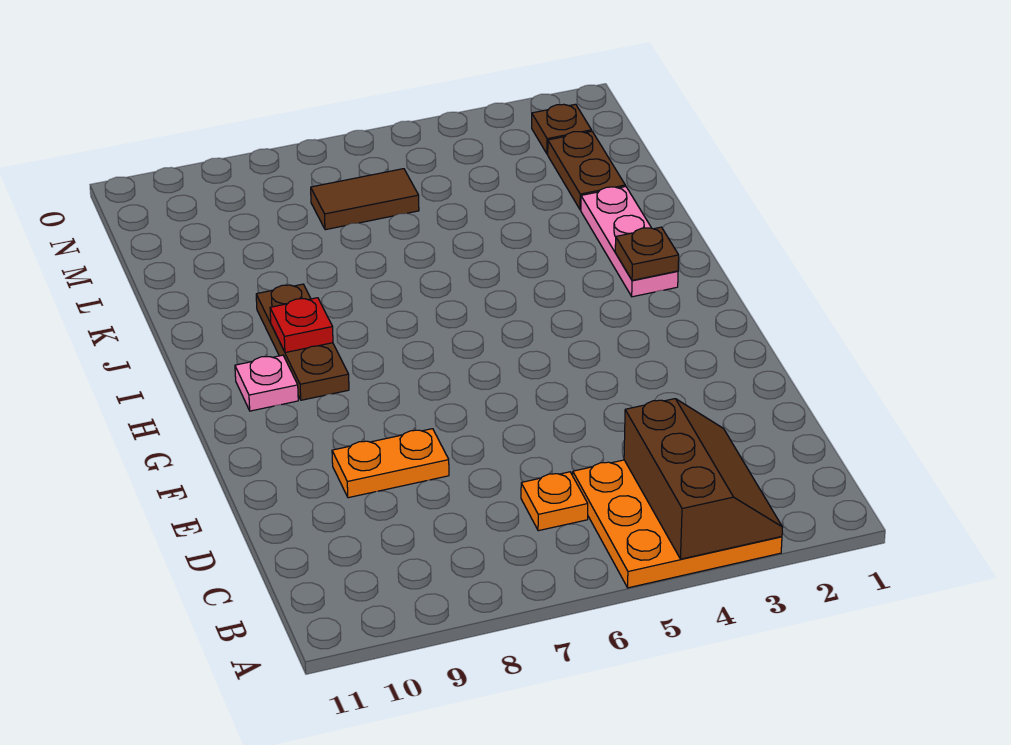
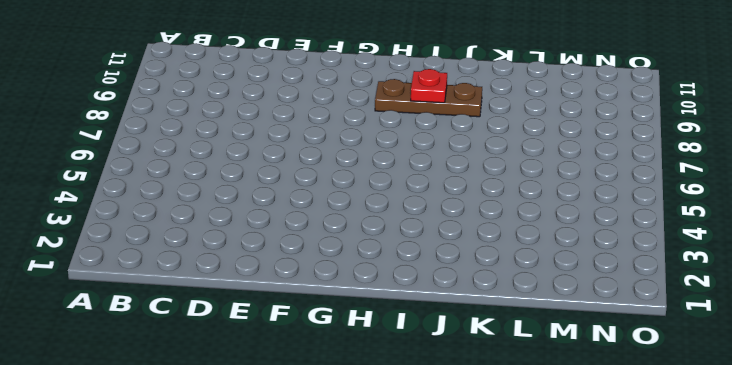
none -> orange plate A3:C5 level 1
none -> orange plate C6 level 1
none -> orange plate E8:E9 level 1

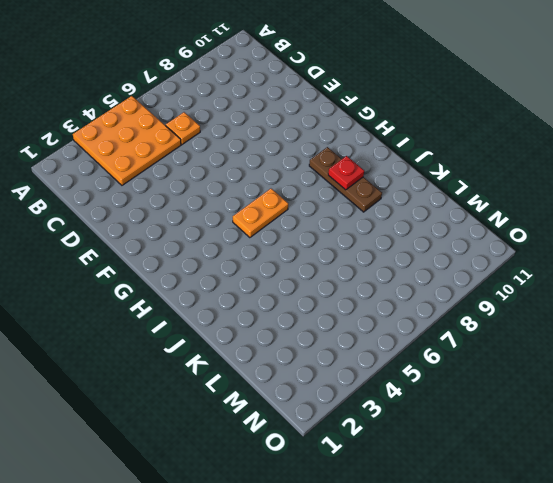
orange plate H5:H6 level 1 -> orange plate E8:E9 level 1
none -> pink plate H10 level 1
none -> pink plate I2:K2 level 1
none -> brown plate L2:M2 level 1

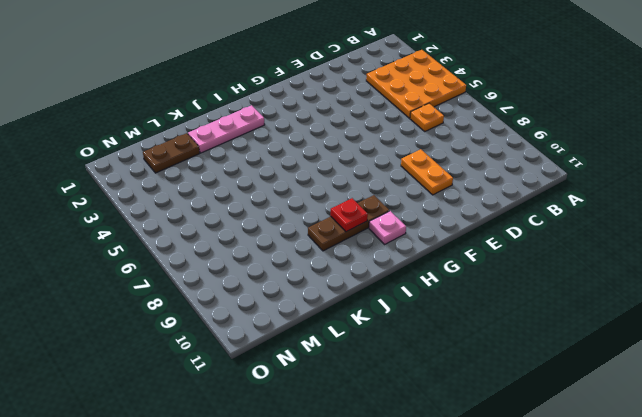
none -> brown tile M6:M7 level 1
none -> brown plate N2 level 1
none -> brown slope A3:C4 level 2 top 4

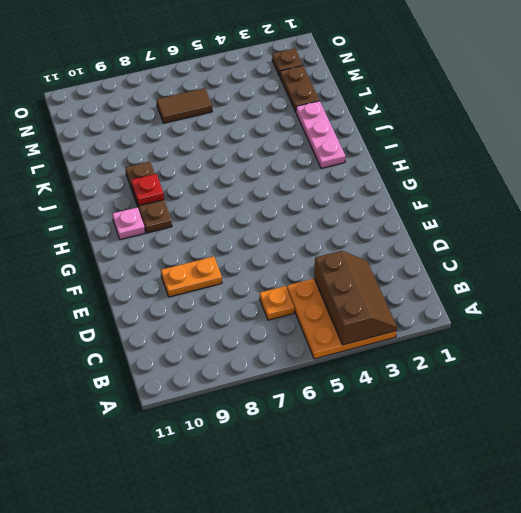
none -> brown plate I2 level 2

